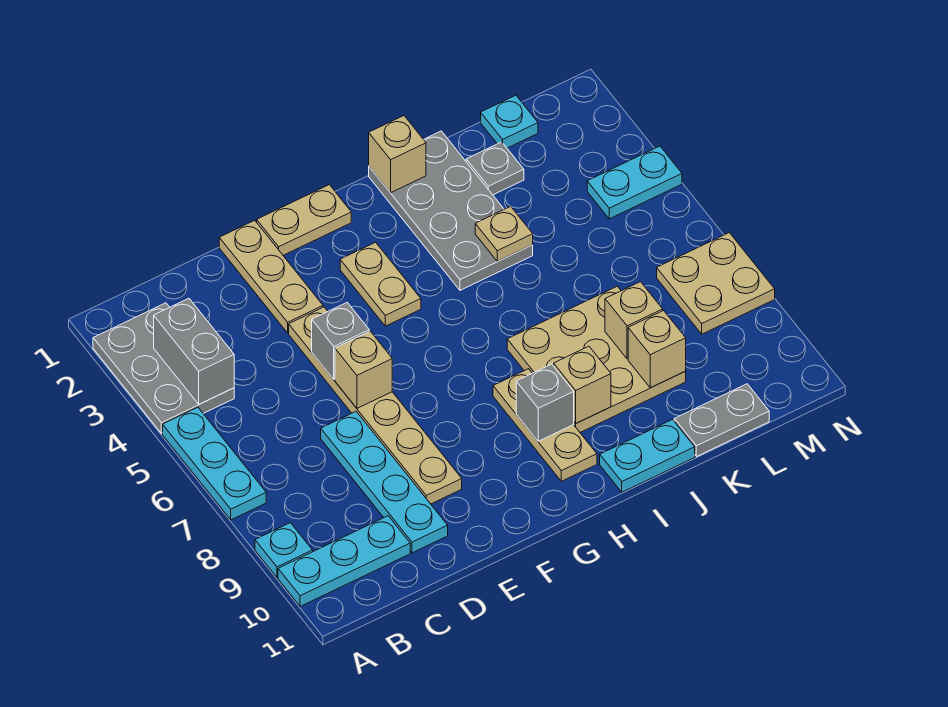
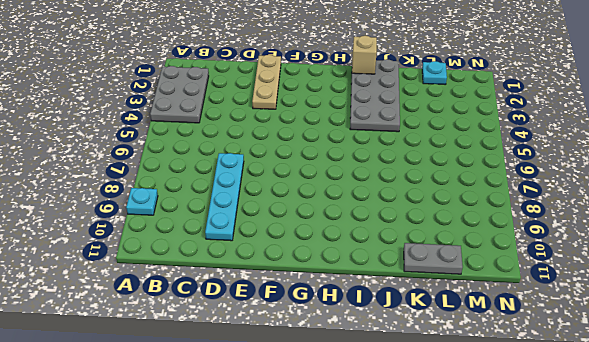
none -> cyan plate A5:A7 level 1
none -> cyan plate A10:C10 level 1
none -> tan plate E4:E9 level 1

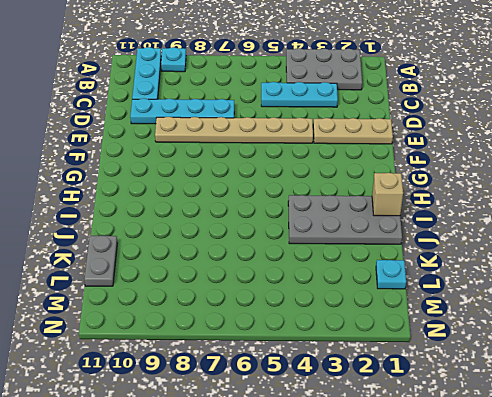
cyan plate C3:C5 level 1 -> cyan plate A5:A7 level 1
none -> tan plate F1:G1 level 1
none -> tan plate G3:G4 level 1
none -> tan plate H8:H10 level 1

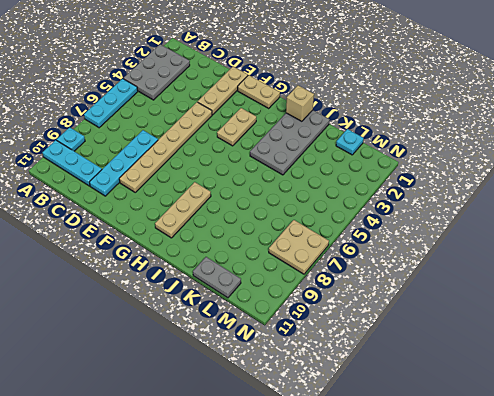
none -> tan plate I7:K9 level 1
none -> cyan plate I11:J11 level 1
none -> grey plate K2 level 1

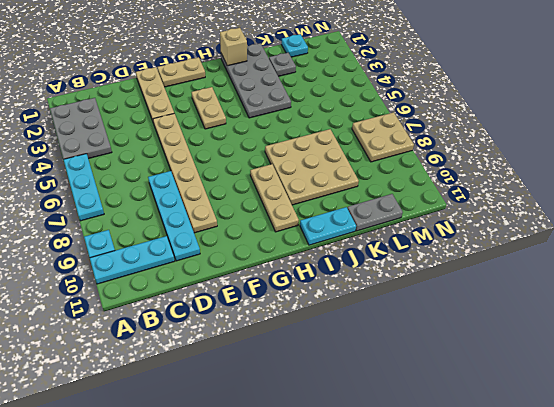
none -> cyan plate M4:N4 level 1
none -> grey brick B3:B4 level 2
none -> grey brick E5 level 2

